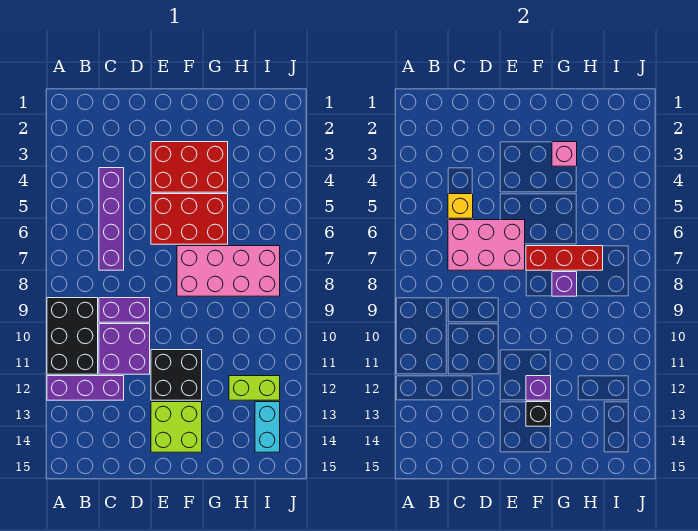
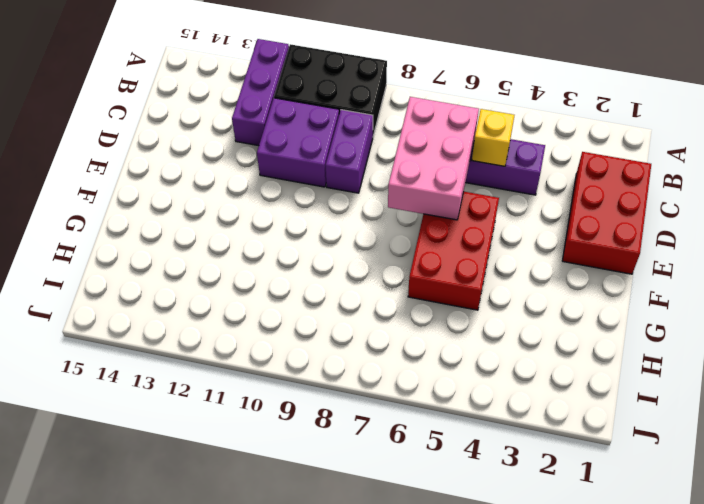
red brick C1:E2 level 1 -> red brick E3:G4 level 1
none -> black brick E11:F12 level 1
none -> lime brick E13:F14 level 1
none -> pink brick F7:I8 level 1

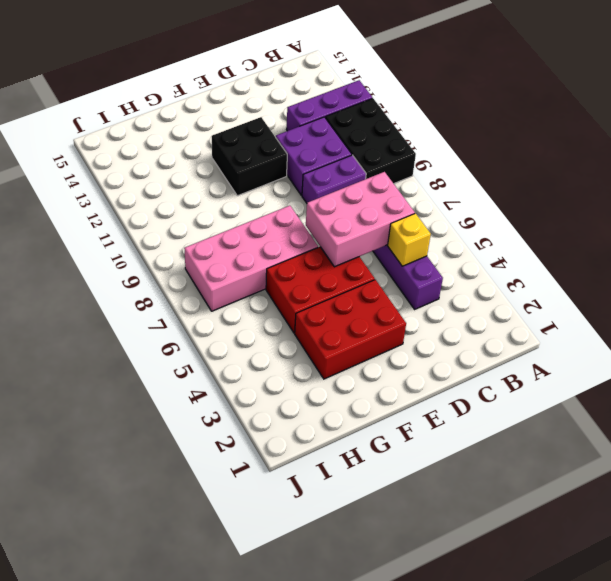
none -> lime brick E13:F14 level 1
none -> lime brick H12:I12 level 1
none -> cyan brick I13:I14 level 1

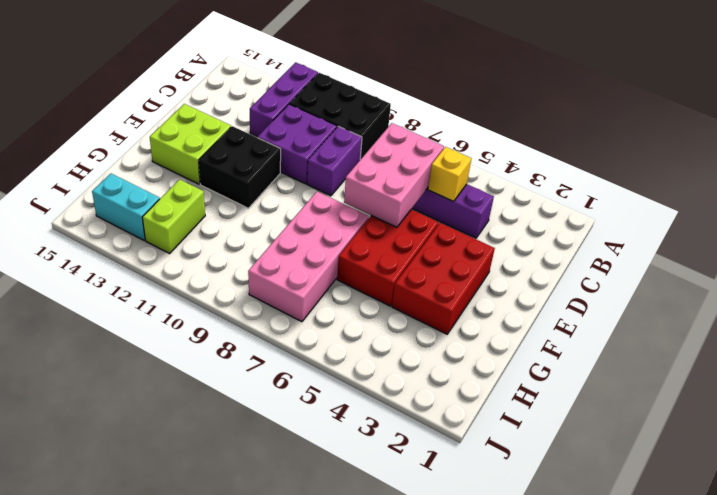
none -> red brick F7:H7 level 2
none -> purple brick F12 level 2
none -> black brick F13 level 2

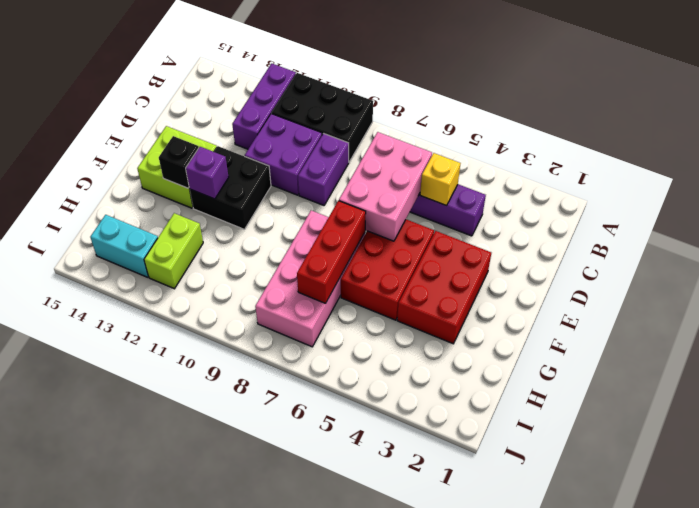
none -> pink brick G3 level 2
none -> purple brick G8 level 2

